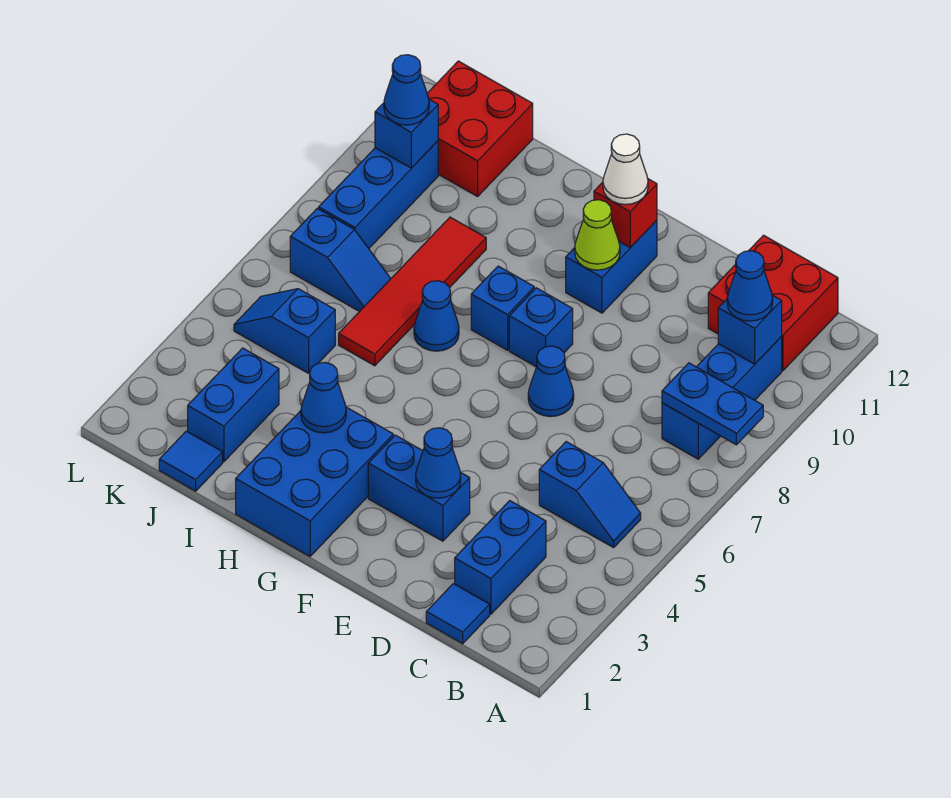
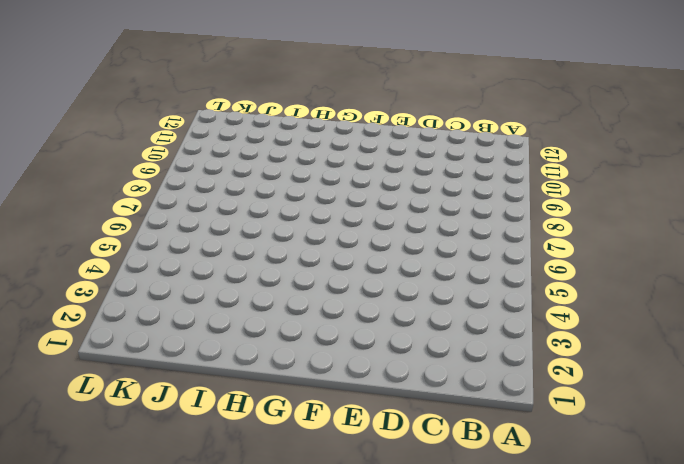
none -> blue slope B5:C5 level 1 top C
none -> blue brick B8:B10 level 1
none -> red brick B11:C12 level 1

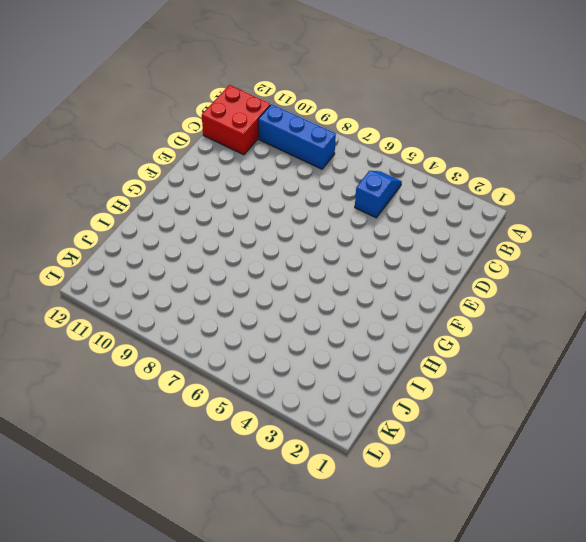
none -> blue tile C1 level 1
none -> blue brick C2:C3 level 1
none -> blue brick E3:F3 level 1

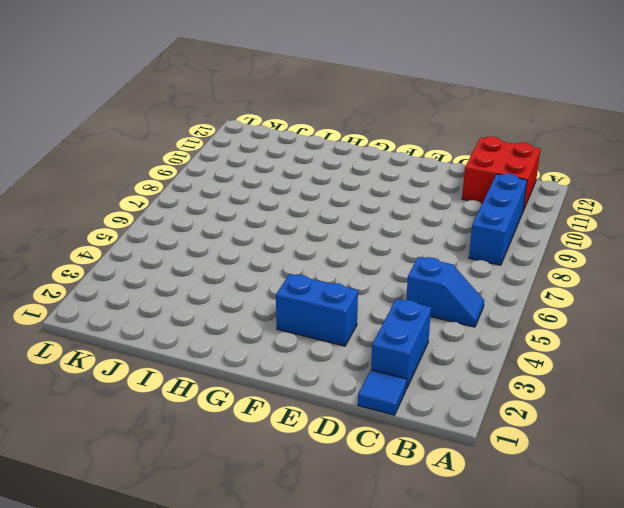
none -> blue cone E7 level 1
none -> blue brick F8 level 1
none -> blue brick F10:F11 level 1

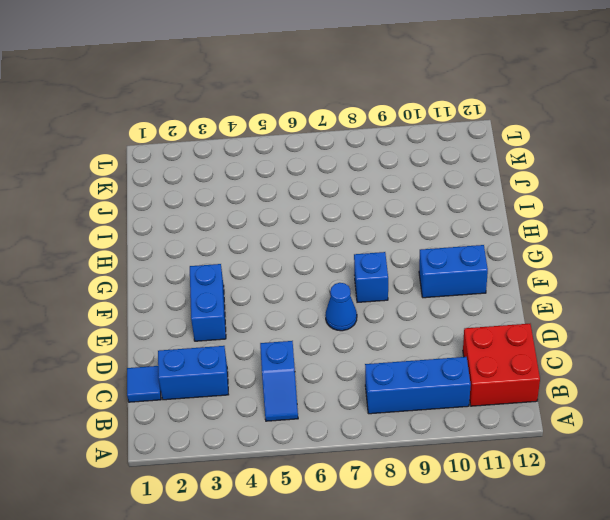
none -> blue brick G1:H3 level 1
none -> blue brick G8 level 1
none -> blue cone H7 level 1

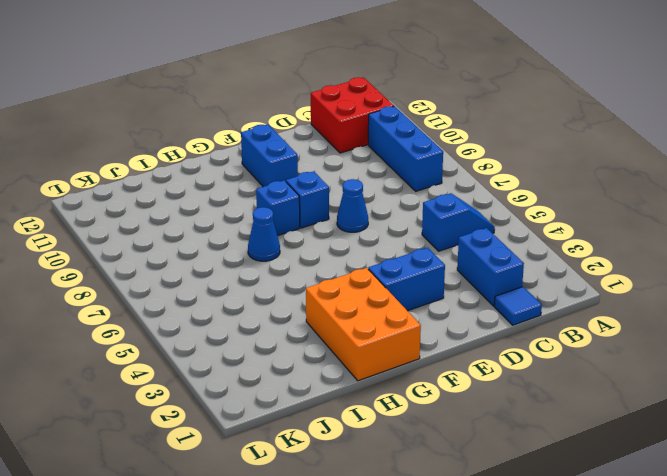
orange brick G1:H3 level 1 -> blue brick G1:H3 level 1
none -> red tile I6:I9 level 1
none -> blue tile J1 level 1
none -> blue brick J2:J3 level 1

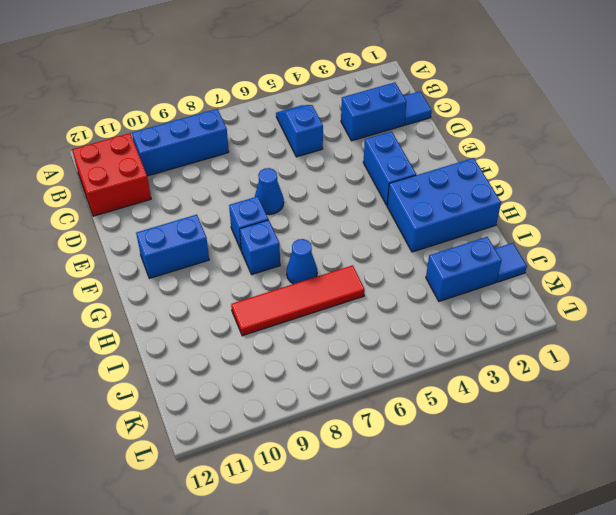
none -> blue slope J5:K5 level 1 top J
none -> blue slope J7:K7 level 1 top K
none -> red brick J11:K12 level 1

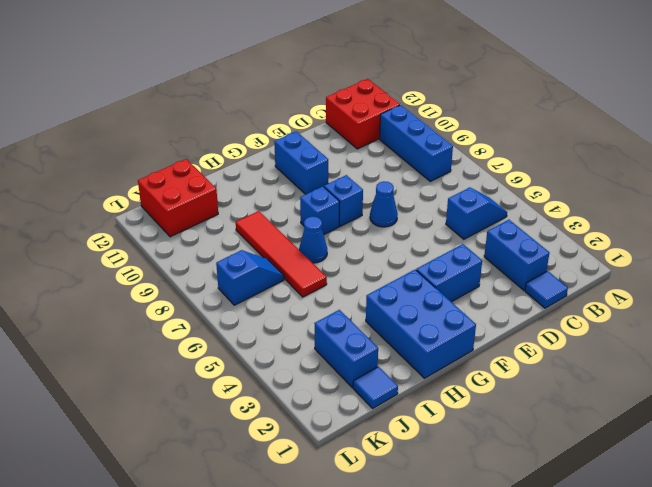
none -> blue slope J5:K5 level 1 top J
none -> blue brick K8:K10 level 1
none -> blue plate A8:B8 level 2

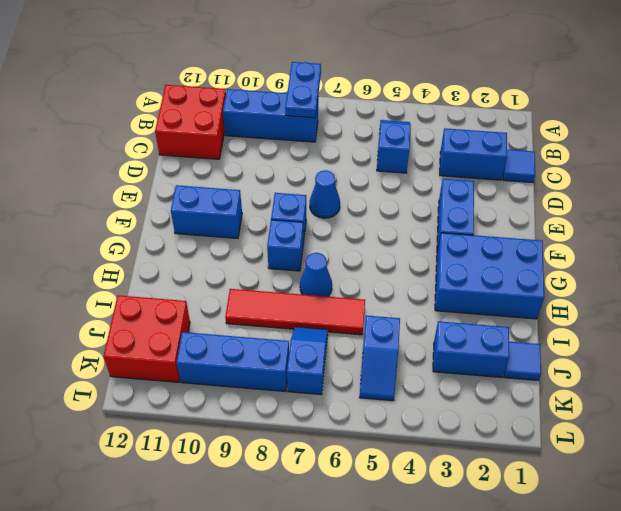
none -> blue brick B10 level 2
none -> blue cone E3 level 2
none -> lime cone F10 level 2

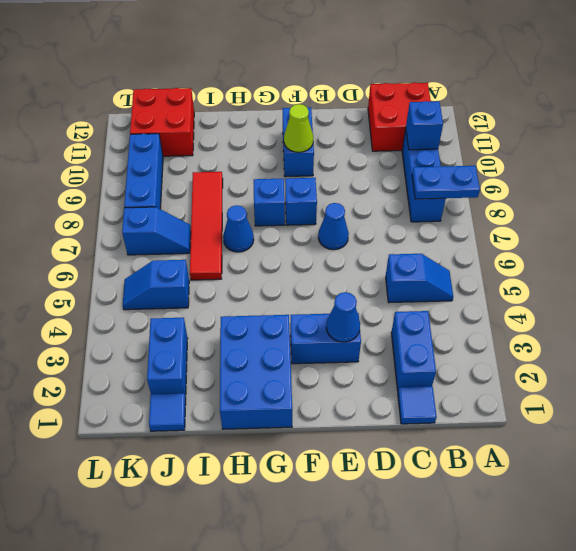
none -> red brick F11 level 2
none -> blue cone H3 level 2
none -> blue brick K10 level 2

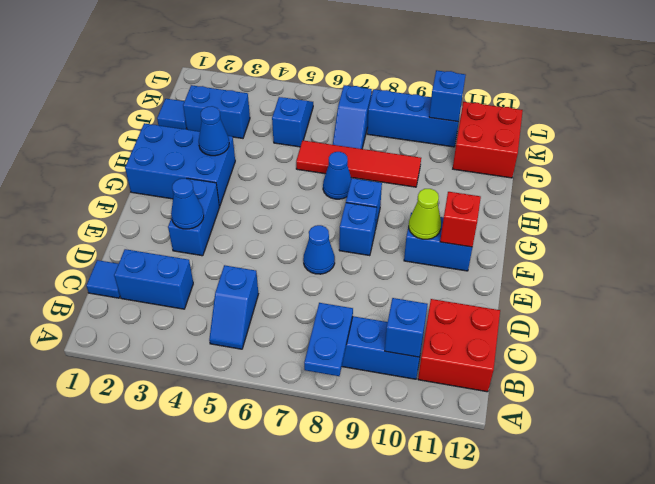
none -> blue cone B10 level 3
none -> white cone F11 level 3
none -> blue cone K10 level 3

